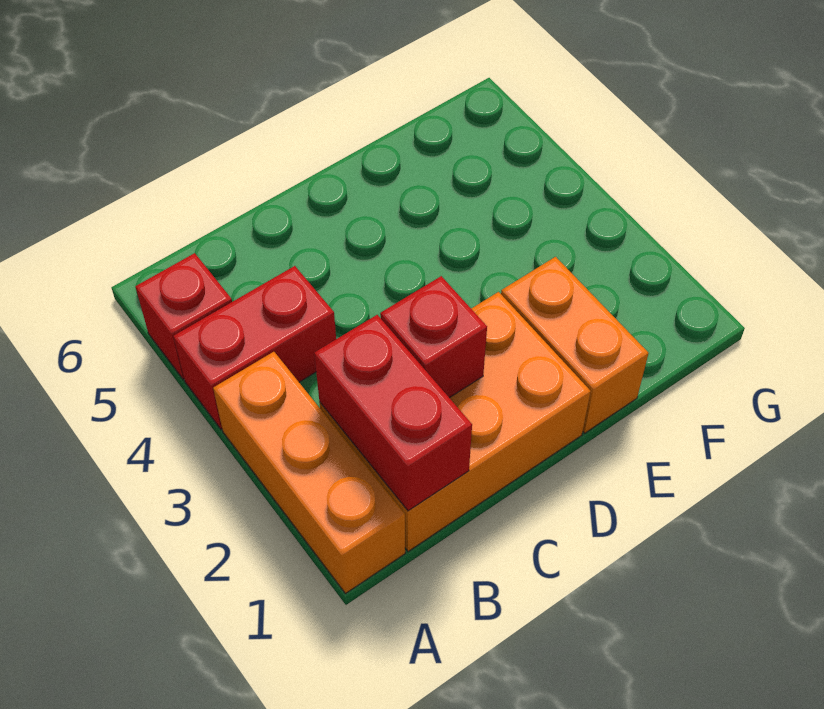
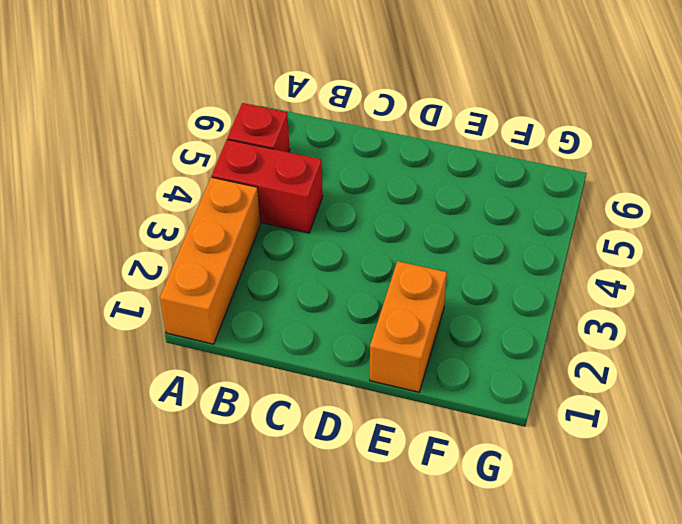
none -> orange brick B1:D2 level 1
none -> red brick B1:B2 level 2

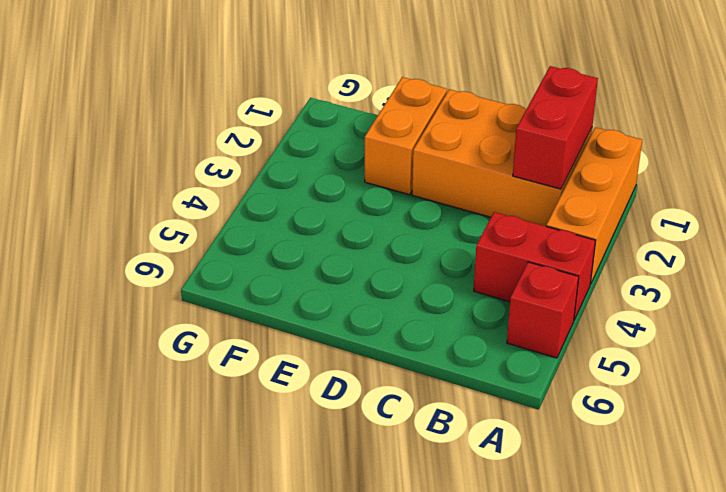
none -> red brick C2 level 2

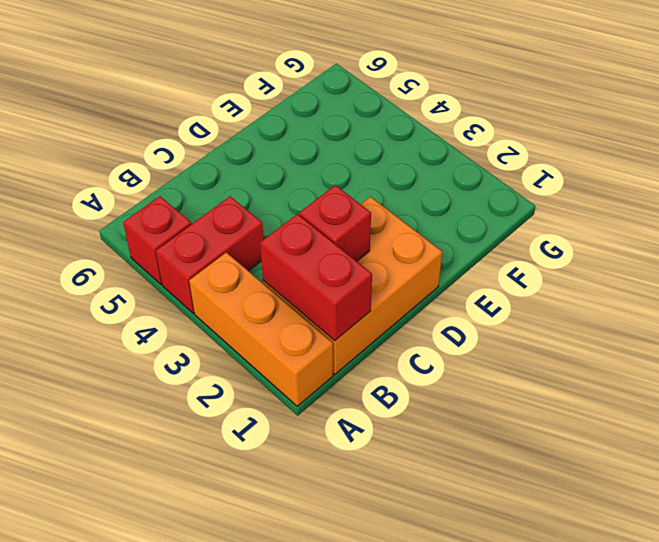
none -> orange brick E1:E2 level 1

